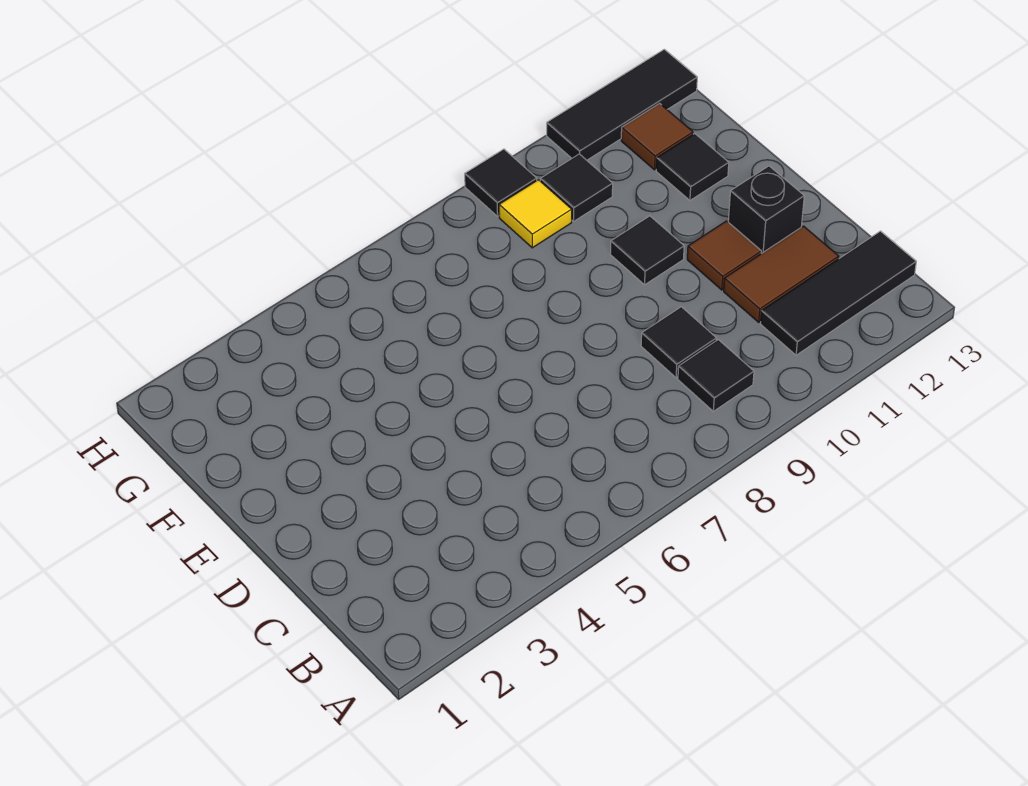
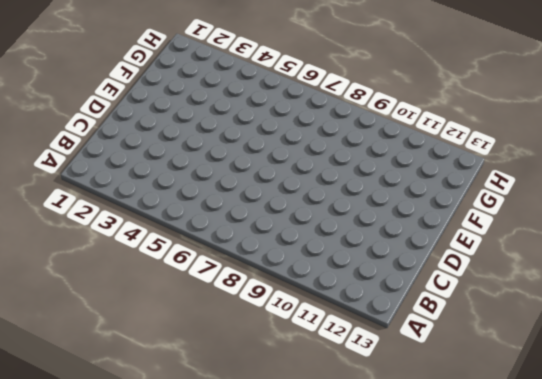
none -> black tile B9 level 1
none -> black tile B11:B13 level 1
none -> black tile C9 level 1

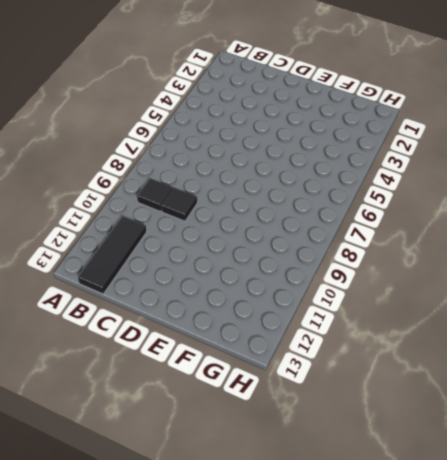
none -> brown tile C11:C12 level 1
none -> brown tile D11 level 1
none -> black brick D12 level 1

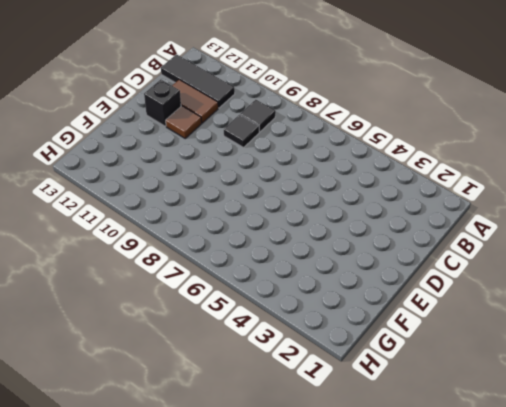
none -> black tile E10 level 1
none -> black tile F12 level 1
none -> yellow tile G9 level 1

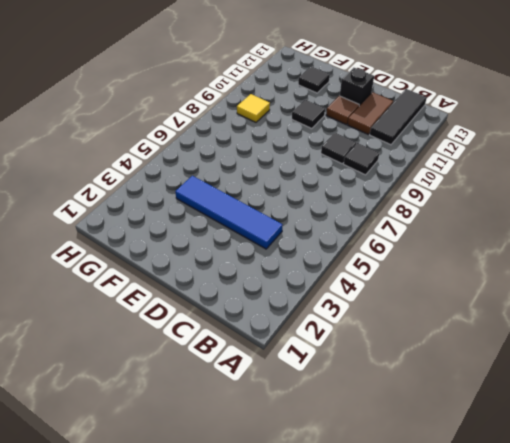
blue tile C4:F4 level 1 -> none
none -> black tile G10 level 1
none -> brown tile G12 level 1
none -> black tile H9 level 1

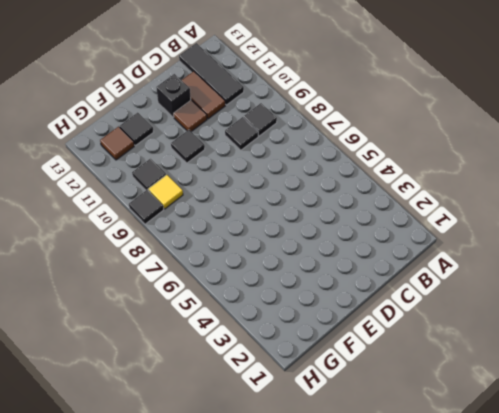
none -> black tile H11:H13 level 1

